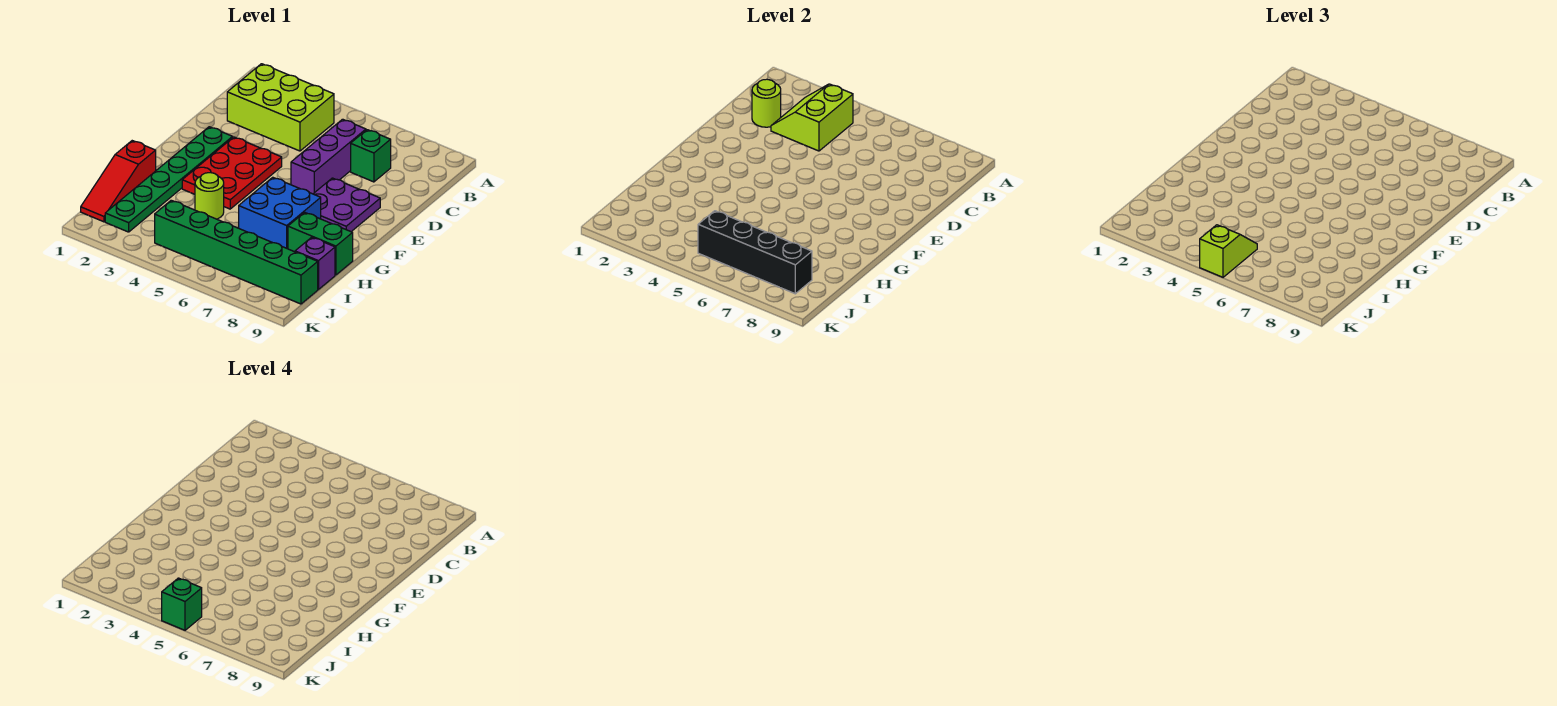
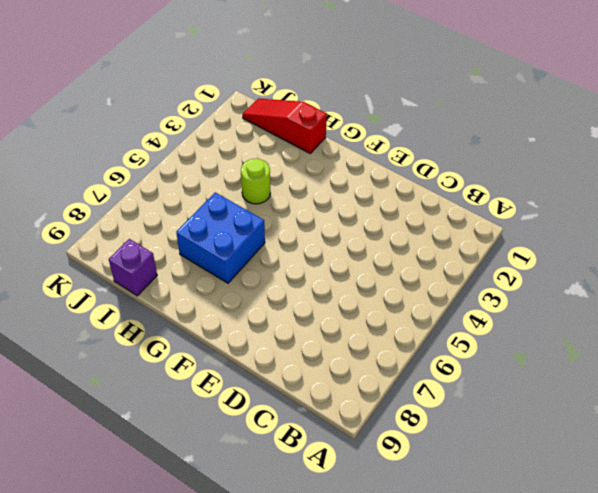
none -> lime brick B2:C4 level 1
none -> purple brick C6:E6 level 1
none -> green brick C7 level 1

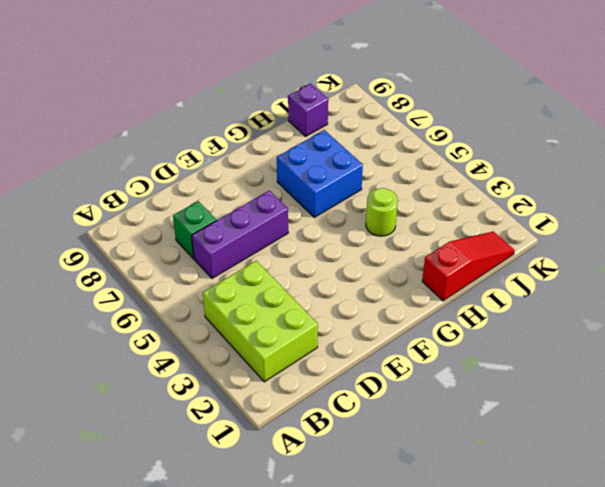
none -> green plate E2:J2 level 1
none -> red plate E3:G4 level 1
none -> purple plate E7:F8 level 1

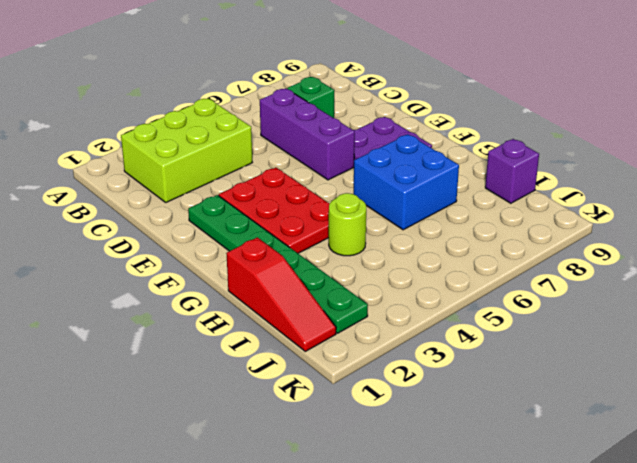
none -> green brick H8:H9 level 1
none -> green brick J4:J9 level 1
none -> lime slope B3:C4 level 2 top 4

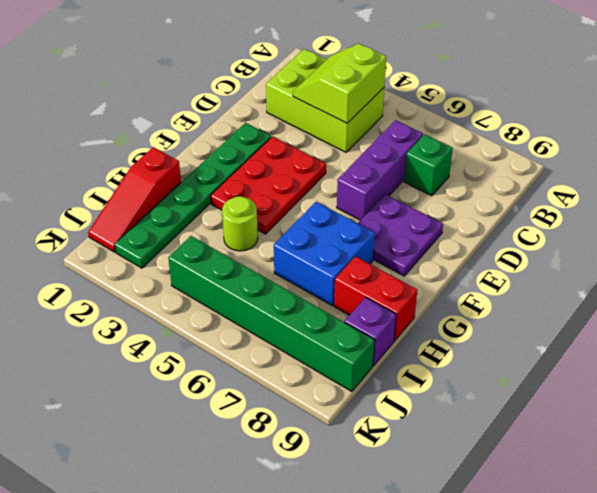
red brick H8:H9 level 1 -> green brick H8:H9 level 1
none -> lime round brick C2 level 2
none -> black brick J5:J8 level 2
none -> lime slope J5:K5 level 3 top K

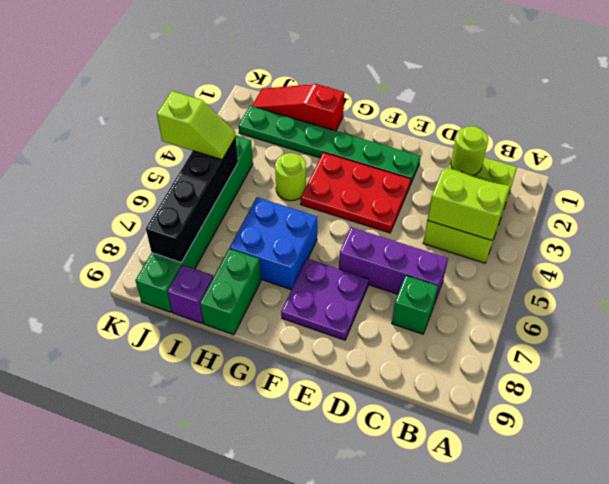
none -> green brick K5 level 4

